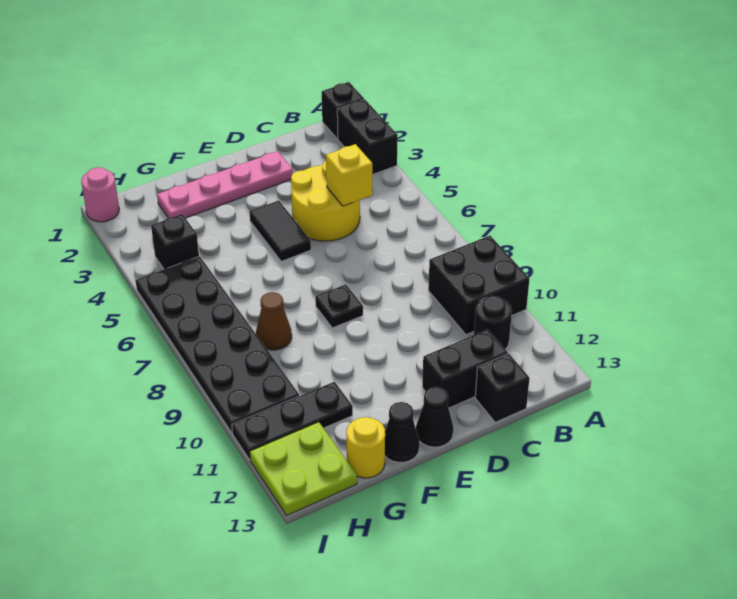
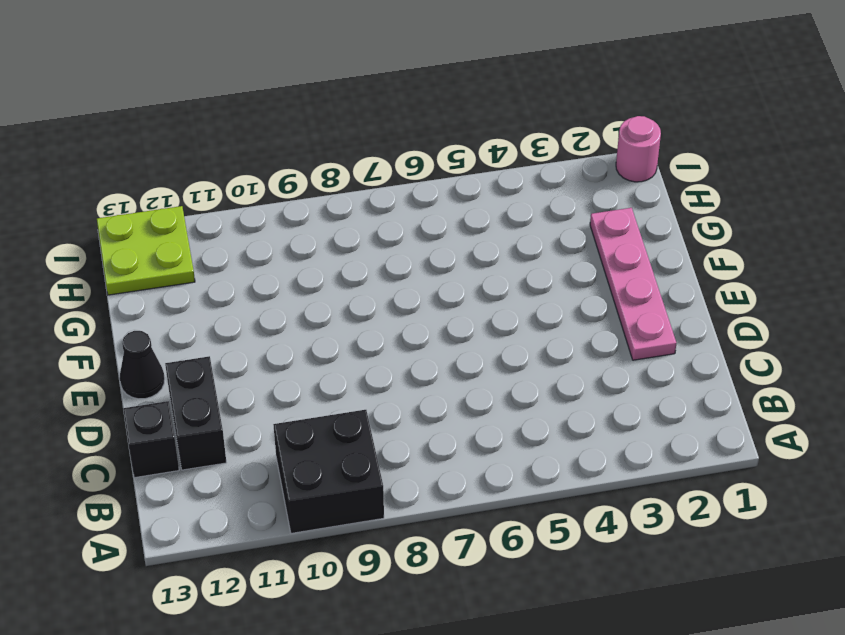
none -> black brick A1 level 1
none -> black brick A2:A3 level 1
none -> black round brick B11 level 1

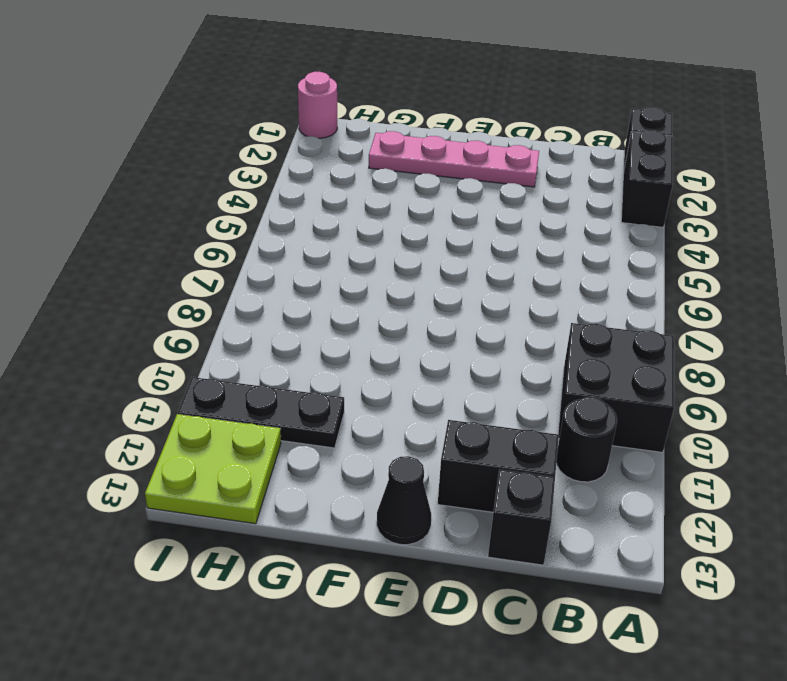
none -> yellow round brick C4:D5 level 1
none -> black tile E4:E5 level 1
none -> black plate E8 level 1

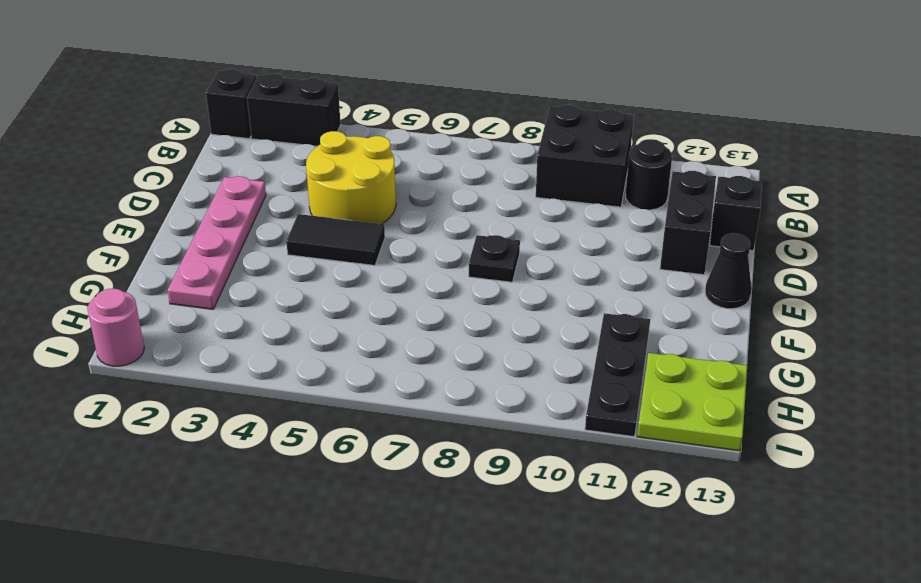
none -> black cone F13 level 1
none -> brown cone G8 level 1
none -> yellow round brick G13 level 1

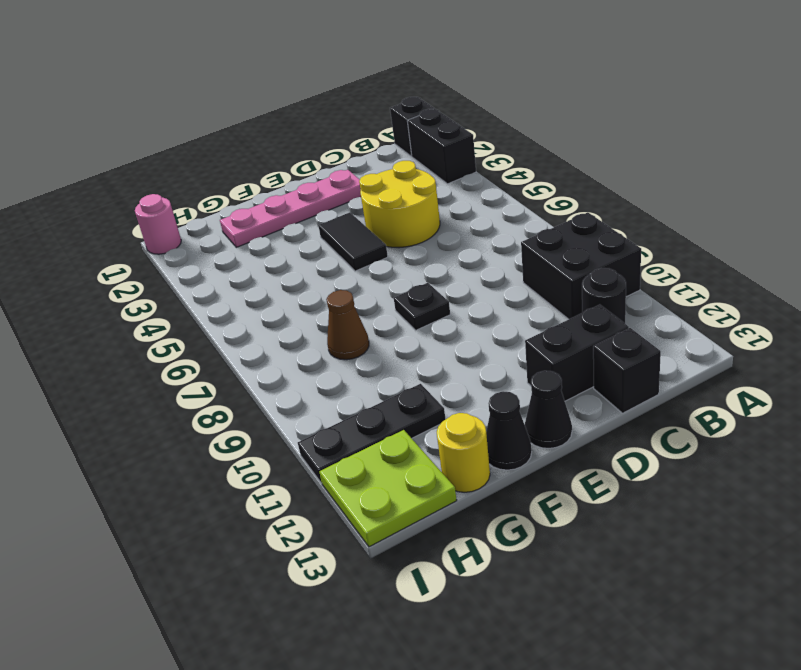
none -> black brick H4 level 1
none -> black plate H5:I10 level 1
none -> yellow brick C5 level 2

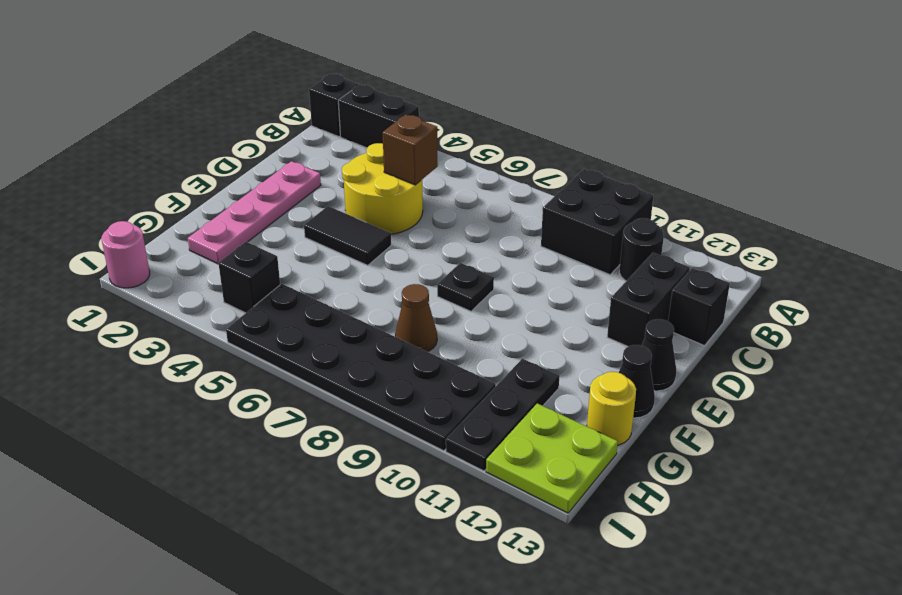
brown brick C5 level 2 -> yellow brick C5 level 2

